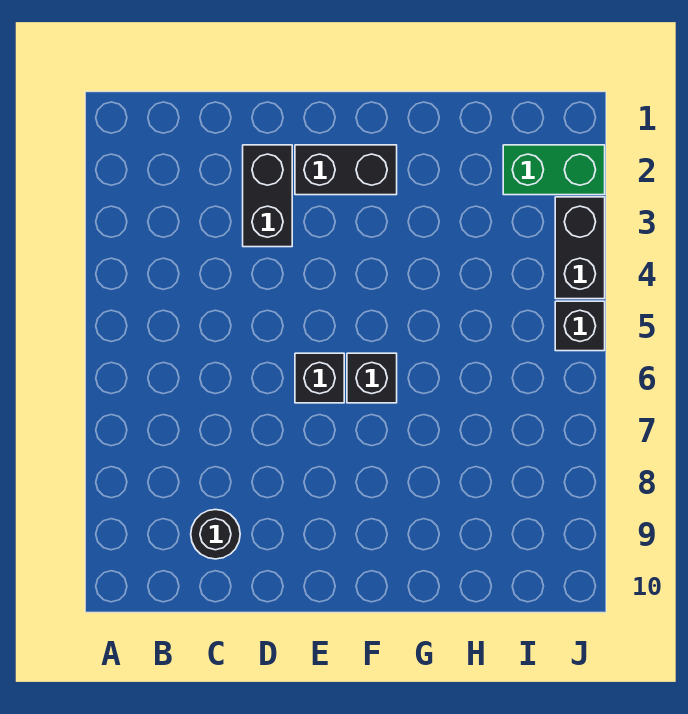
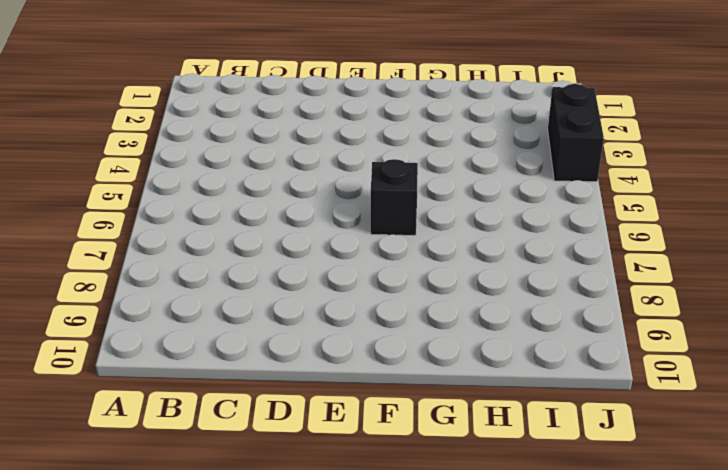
none -> black round brick C9 level 1
none -> black brick D2:D3 level 1

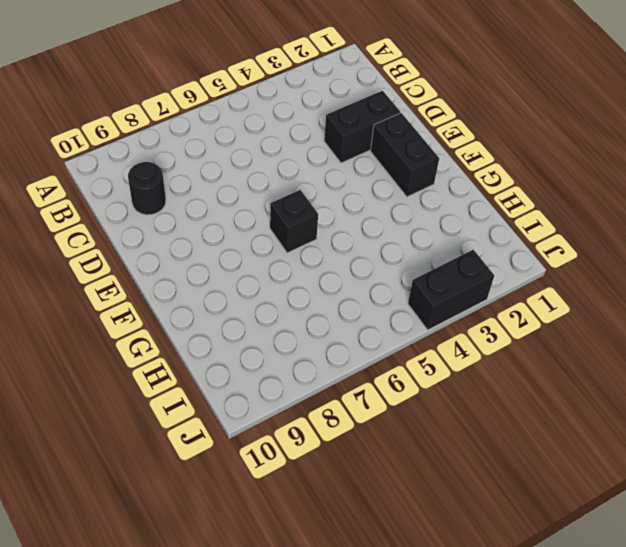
none -> black brick E6 level 1
none -> green brick I2:J2 level 1

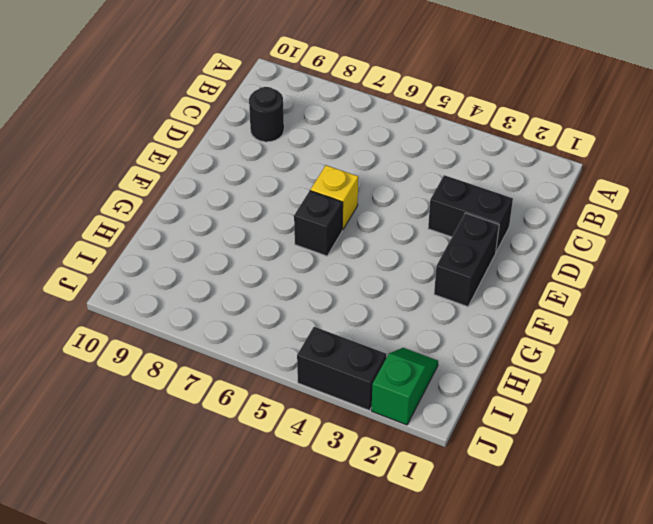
yellow brick E6 level 1 -> black brick E6 level 1
green slope I2:J2 level 1 top J -> green brick I2:J2 level 1
none -> black brick J5 level 1

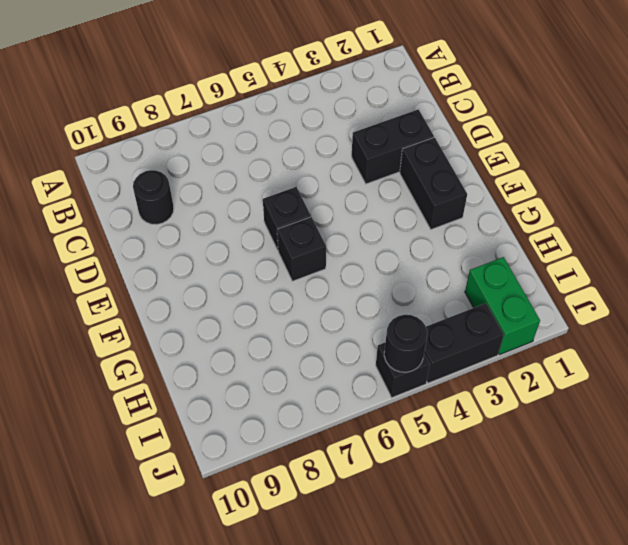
black round brick J5 level 2 -> none

